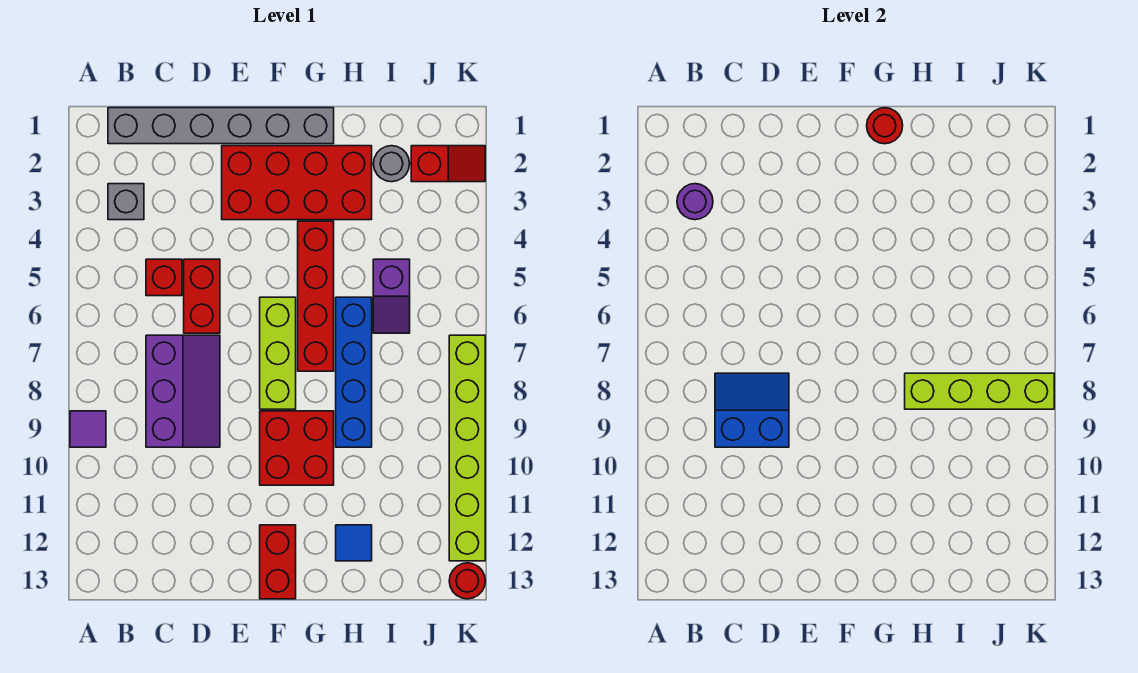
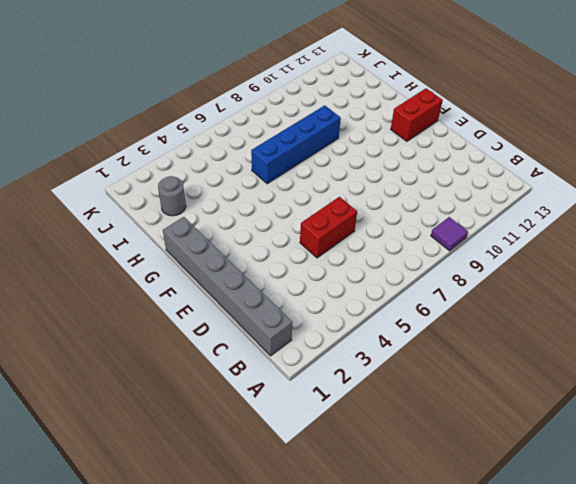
none -> grey brick B3 level 1
none -> red brick C5 level 1
none -> purple slope C7:D9 level 1 top C

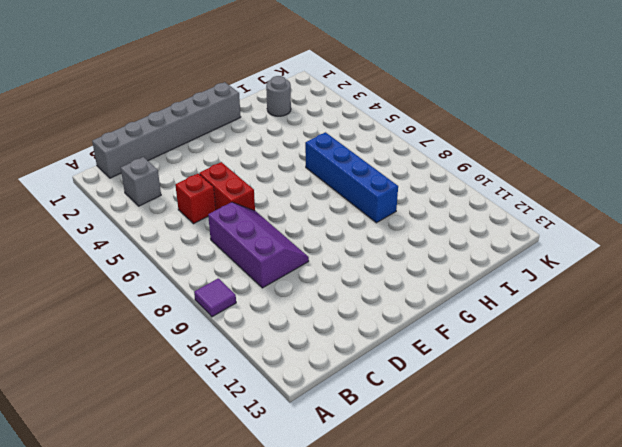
none -> red brick E2:H3 level 1
none -> lime brick F6:F8 level 1
none -> red brick F9:G10 level 1

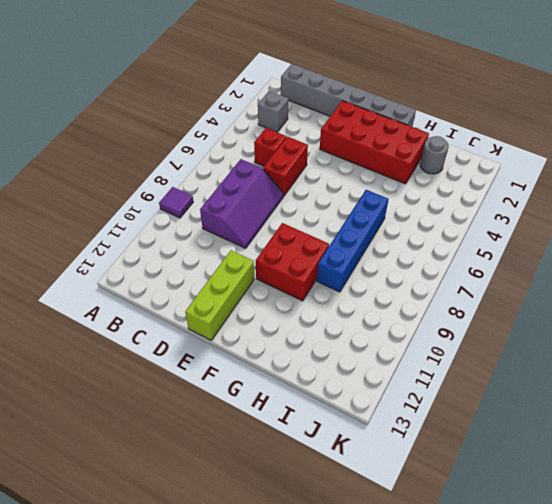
lime brick E11:E13 level 1 -> lime brick F6:F8 level 1
none -> red brick F12:F13 level 1
none -> red brick G4:G7 level 1
none -> blue tile H12 level 1

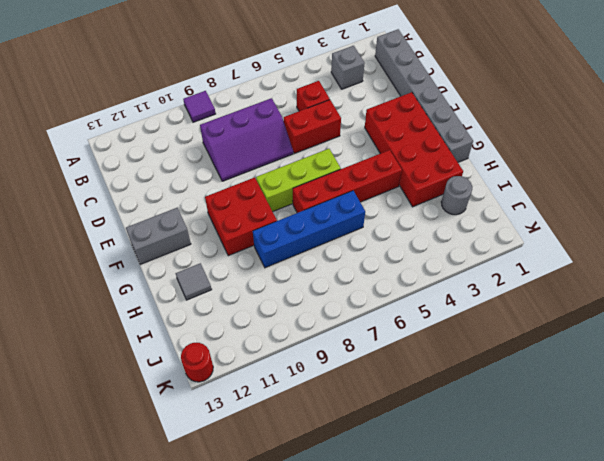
grey brick F12:F13 level 1 -> red brick F12:F13 level 1
grey tile H12 level 1 -> blue tile H12 level 1
none -> purple slope I5:I6 level 1 top 5
none -> red slope J2:K2 level 1 top J
none -> lime brick K7:K12 level 1

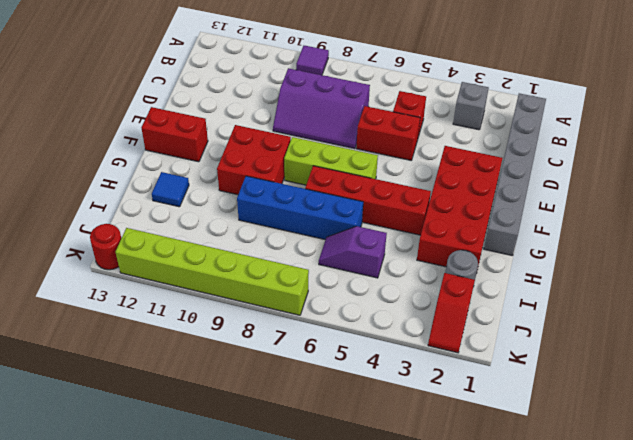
none -> purple round brick B3 level 2
none -> blue slope C8:D9 level 2 top 9
none -> red round brick G1 level 2

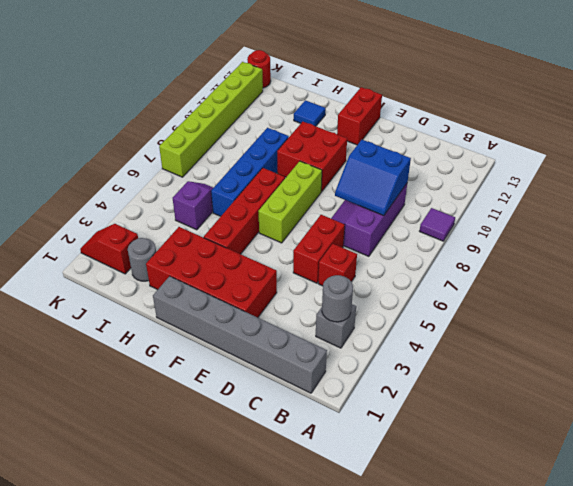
grey round brick B3 level 2 -> purple round brick B3 level 2
none -> red round brick G1 level 2
none -> lime brick H8:K8 level 2

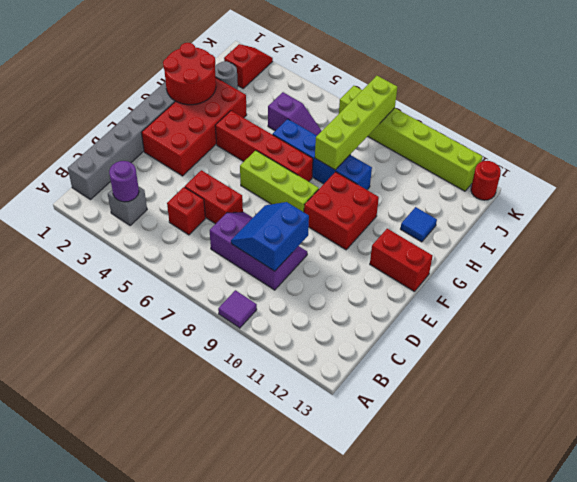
red round brick G1:H2 level 2 -> red round brick G1 level 2

